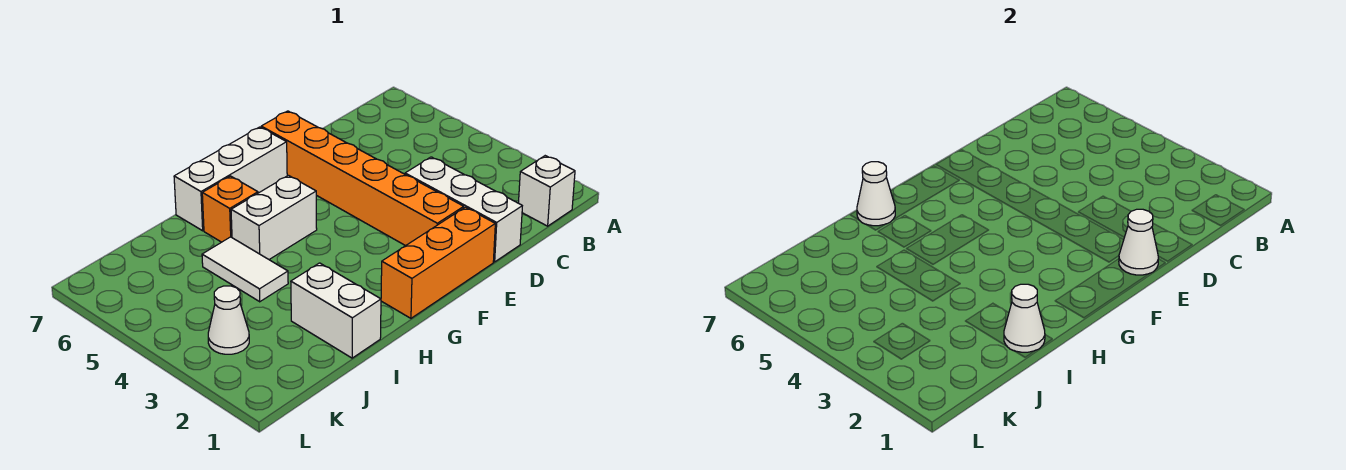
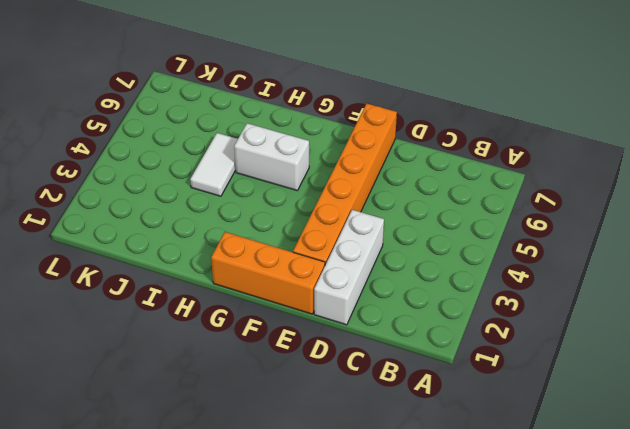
none -> white brick B1 level 1
none -> white brick F7:H7 level 1
none -> orange brick H6 level 1

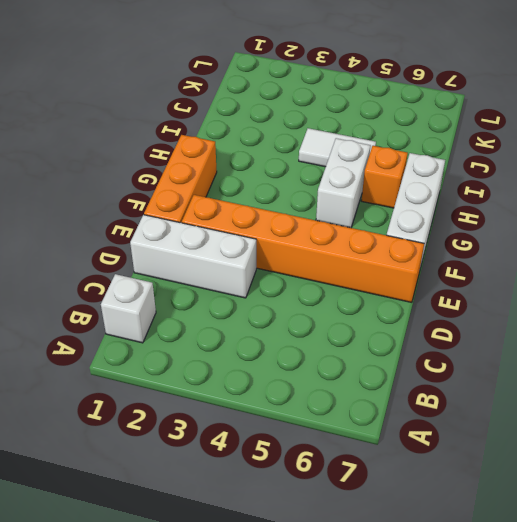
none -> white brick I1:I2 level 1
none -> white cone K3 level 1
none -> white cone E1 level 2

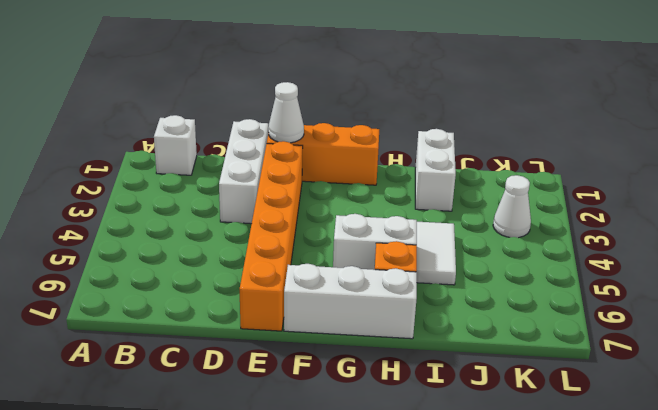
none -> white cone H7 level 2
none -> white cone I1 level 2

